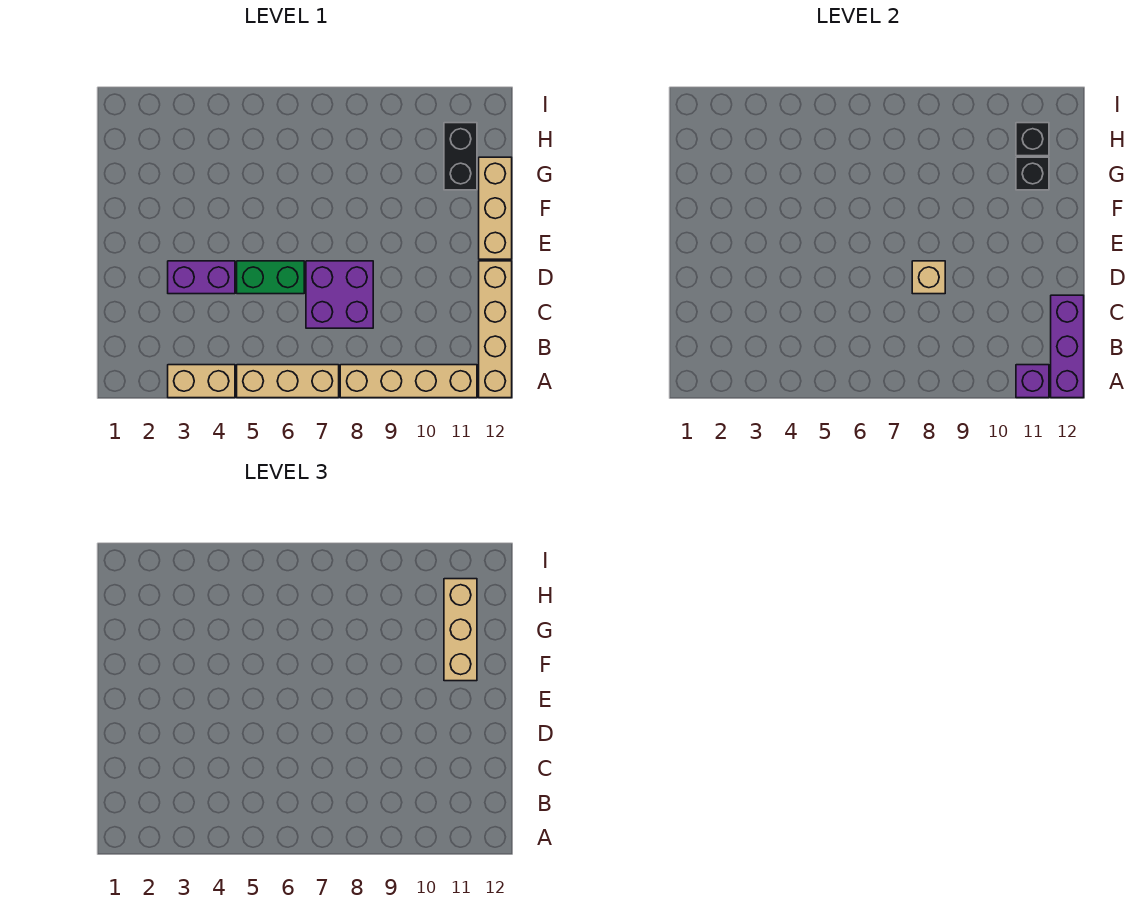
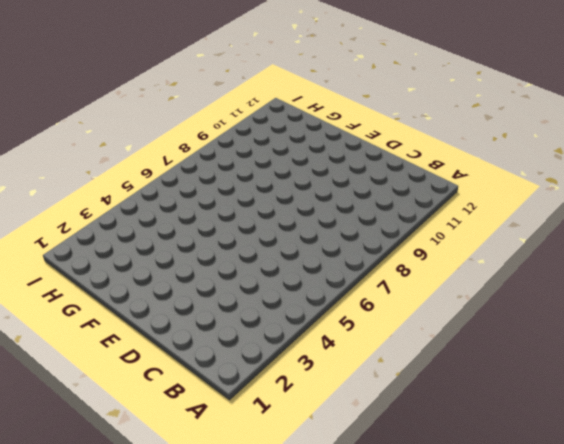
none -> tan brick A3:A4 level 1
none -> tan brick A5:A7 level 1
none -> tan brick A8:A11 level 1

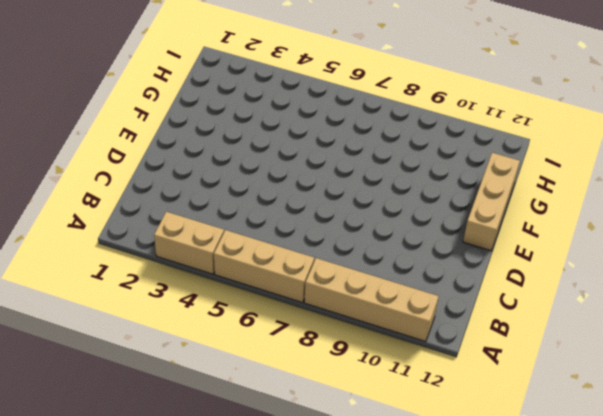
none -> tan brick A12:D12 level 1
none -> purple brick C7:D8 level 1
none -> purple brick D3:D4 level 1

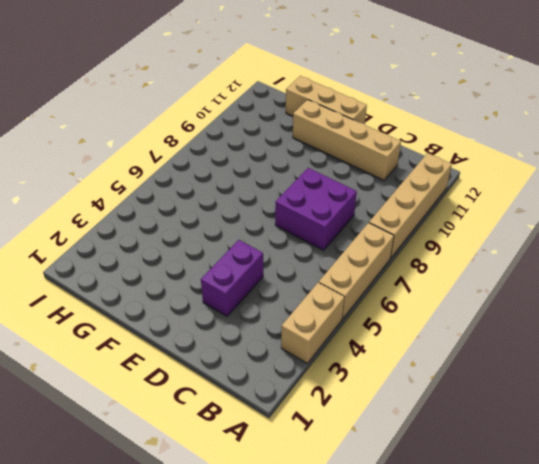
tan brick C11:F11 level 1 -> tan brick A12:D12 level 1
none -> green brick D5:D6 level 1
none -> black brick G11:H11 level 1
none -> purple brick A11 level 2

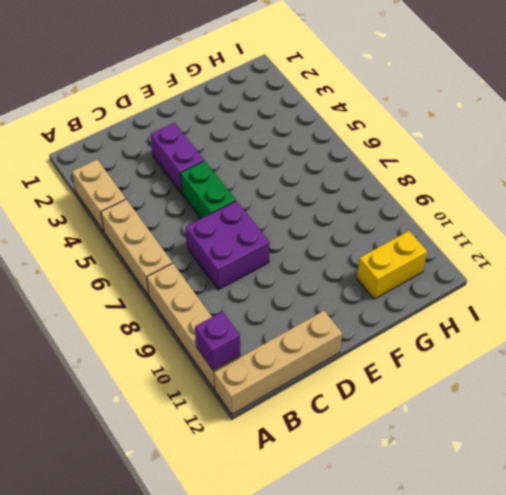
yellow brick G11:H11 level 1 -> black brick G11:H11 level 1
none -> tan brick E12:G12 level 1
none -> purple brick A12:C12 level 2
none -> tan brick D8 level 2

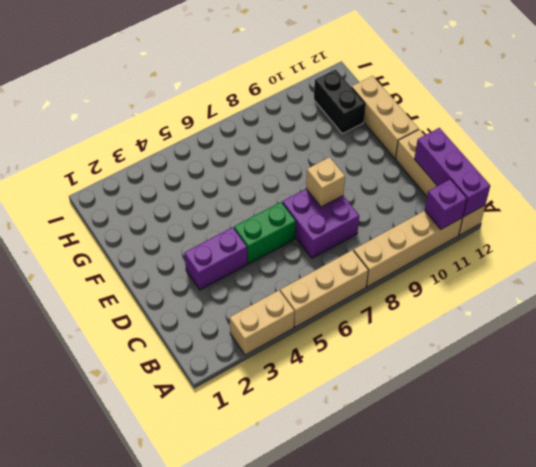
none -> black brick G11 level 2
none -> black brick H11 level 2
none -> tan brick F11:H11 level 3

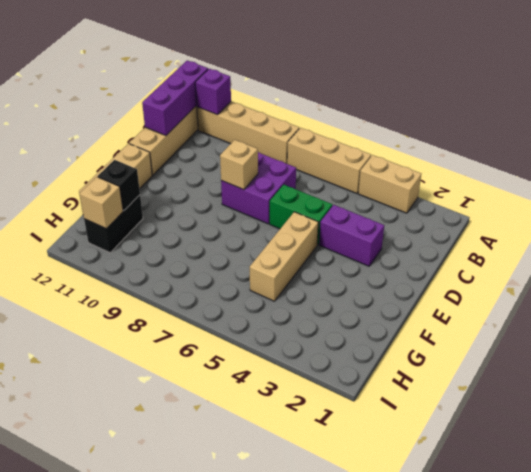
tan brick E5:G5 level 1 -> tan brick F11:H11 level 3
tan brick H11 level 2 -> black brick H11 level 2

